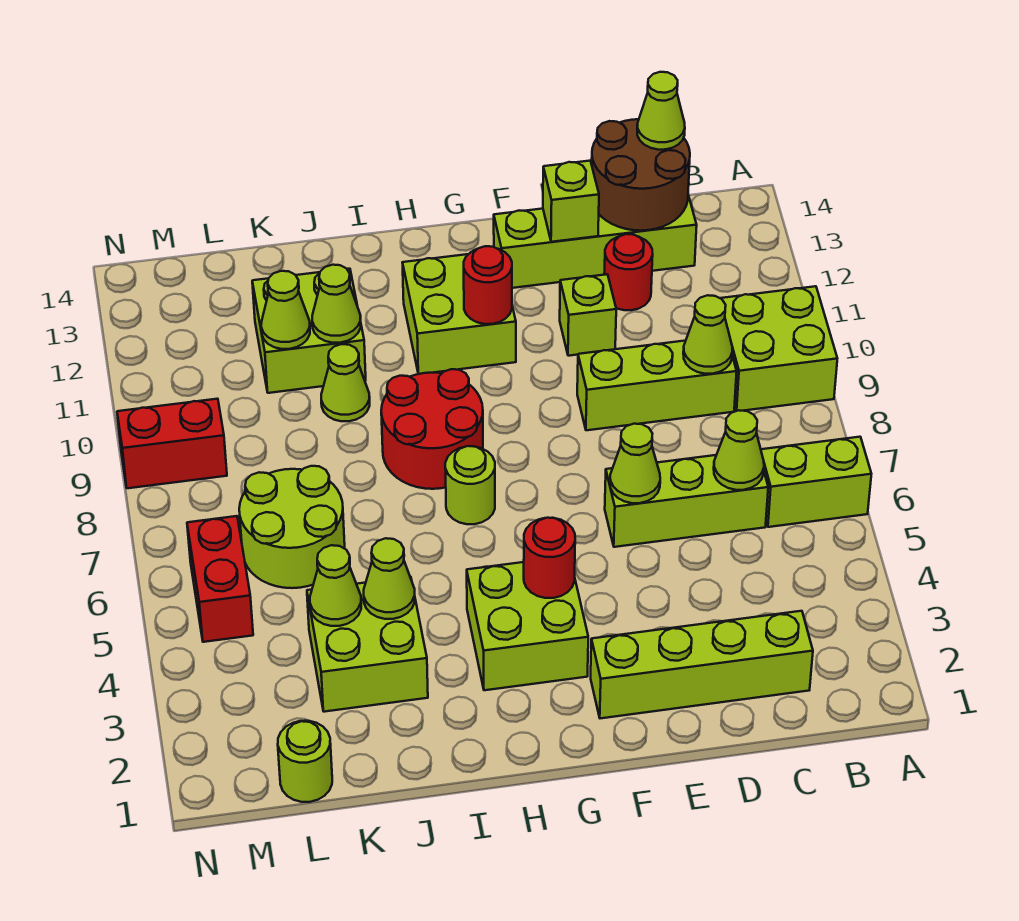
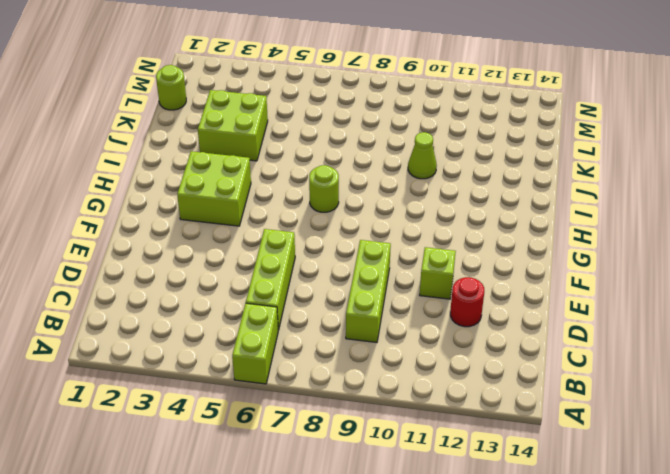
none -> lime brick A9:B10 level 1
none -> lime brick C2:F2 level 1
none -> lime brick C13:F13 level 1
none -> lime brick G11:H12 level 1

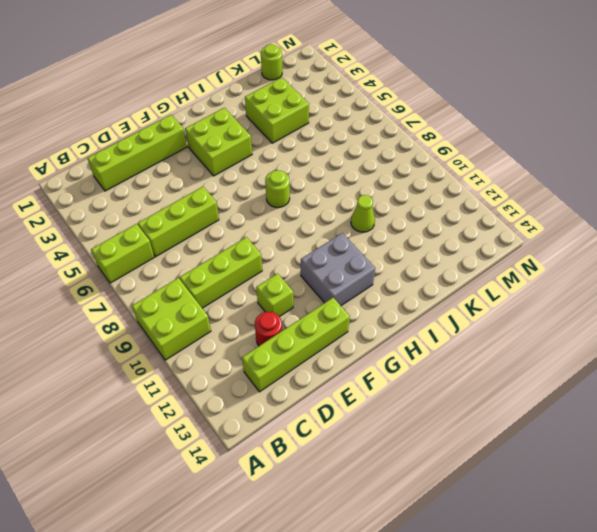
grey brick G11:H12 level 1 -> lime brick G11:H12 level 1
none -> red round brick H8:I9 level 1
none -> lime brick J11:K12 level 1
none -> lime round brick K6:L7 level 1
none -> red brick M5:M6 level 1

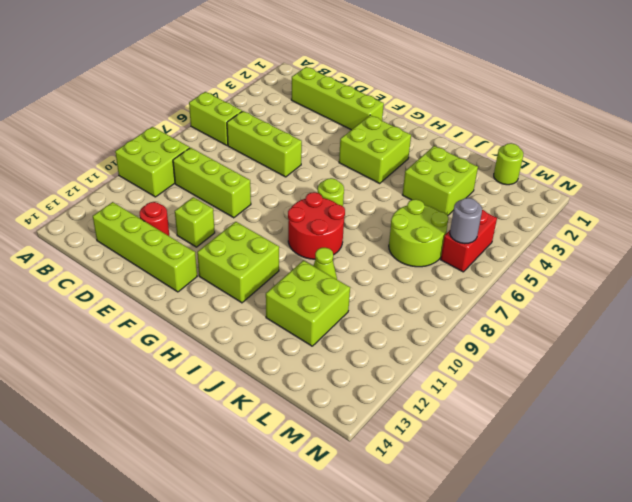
grey round brick M6 level 2 -> none
none -> red brick M9:N9 level 1
none -> lime cone C6 level 2
none -> lime cone C9 level 2
none -> brown round brick C13:D14 level 2

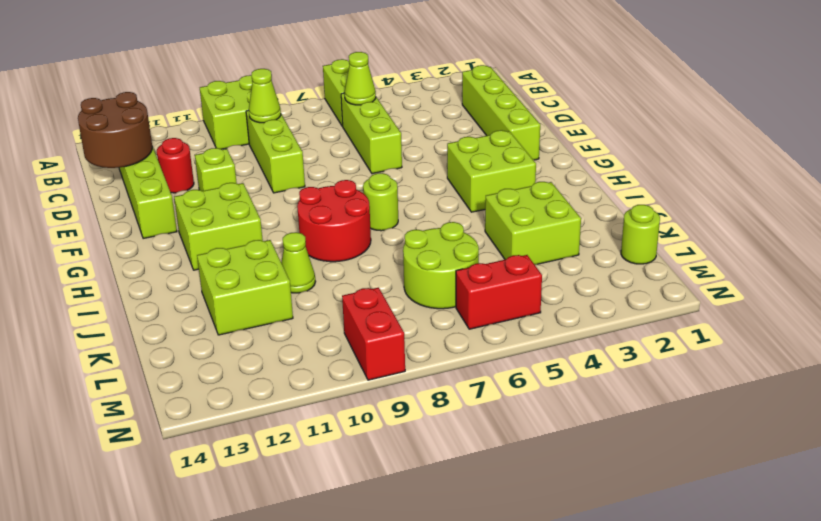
none -> lime cone E6 level 2
none -> lime brick E13 level 2
none -> red round brick G4 level 2
none -> red round brick G11 level 2

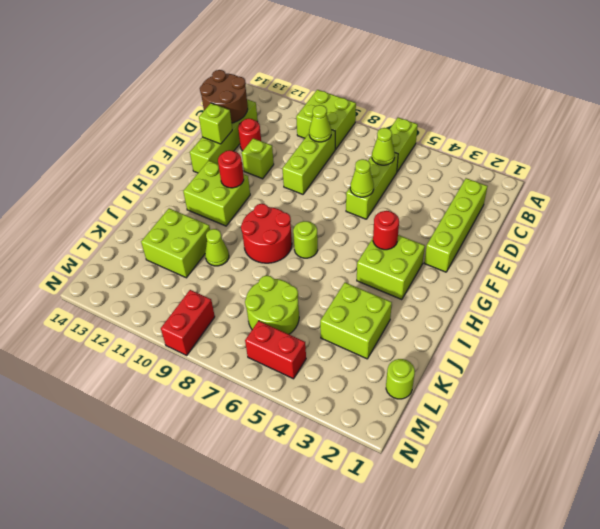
none -> lime cone J4 level 2
none -> lime cone J11 level 2
none -> lime cone K4 level 2
none -> lime cone K11 level 2

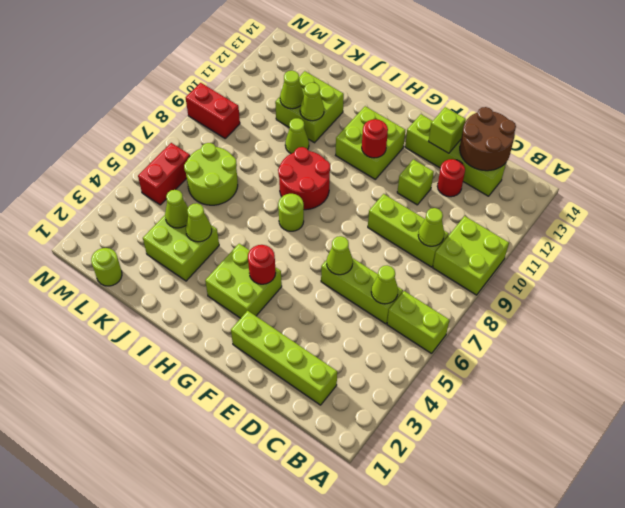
none -> lime cone C14 level 3

